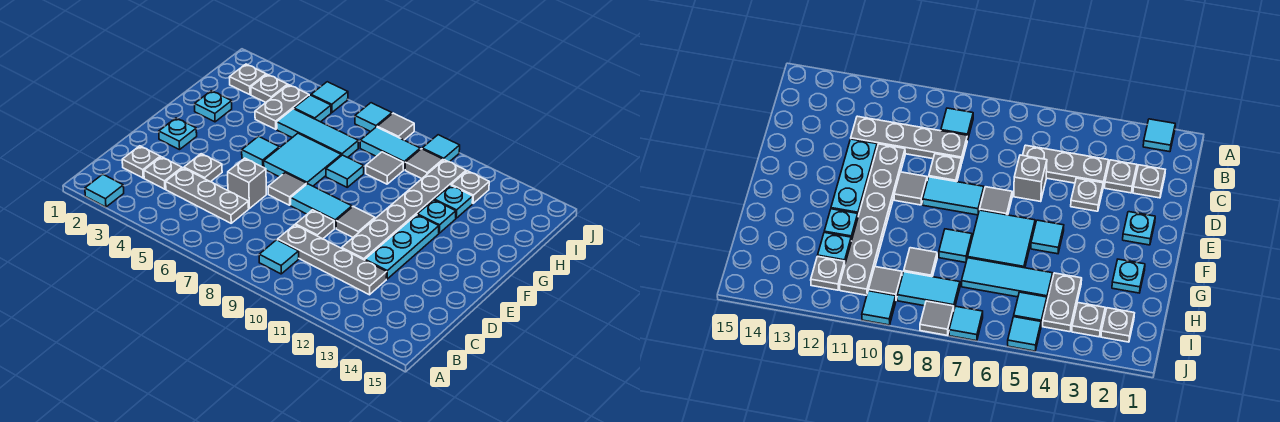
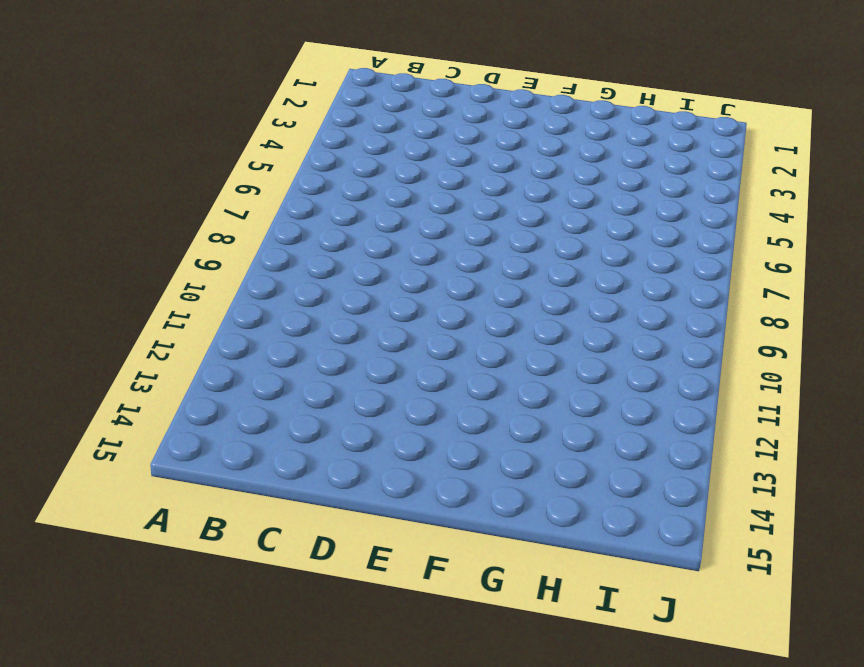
none -> cyan tile A2 level 1
none -> cyan tile B9 level 1
none -> grey plate C2 level 1
none -> grey plate C3 level 1

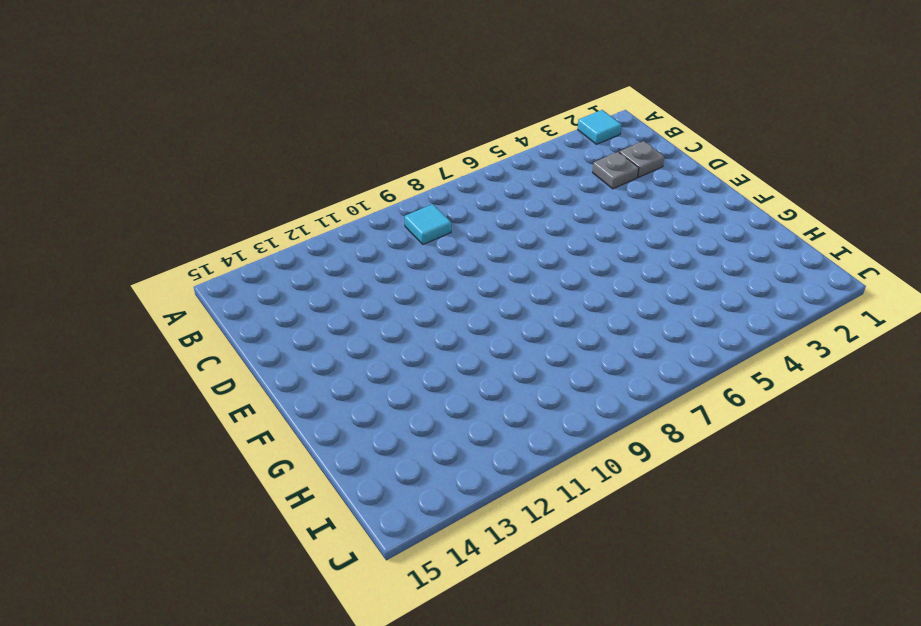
none -> grey plate C4:C6 level 1
none -> grey plate C9:C12 level 1
none -> grey plate D4 level 1
none -> grey brick D6 level 1

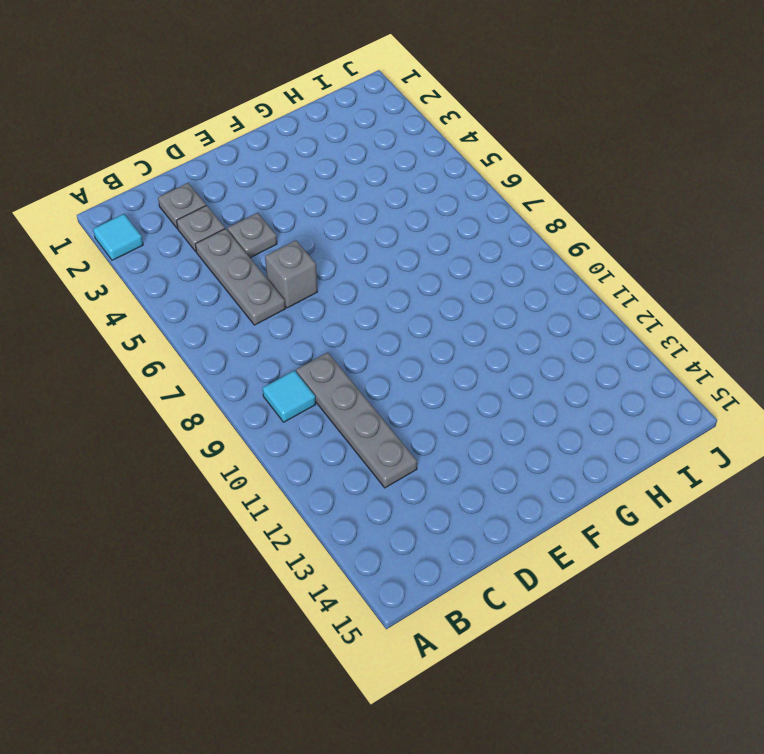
none -> grey plate D9 level 1
none -> grey plate D11:I11 level 1
none -> cyan plate D12:F12 level 1
none -> cyan plate E2 level 1

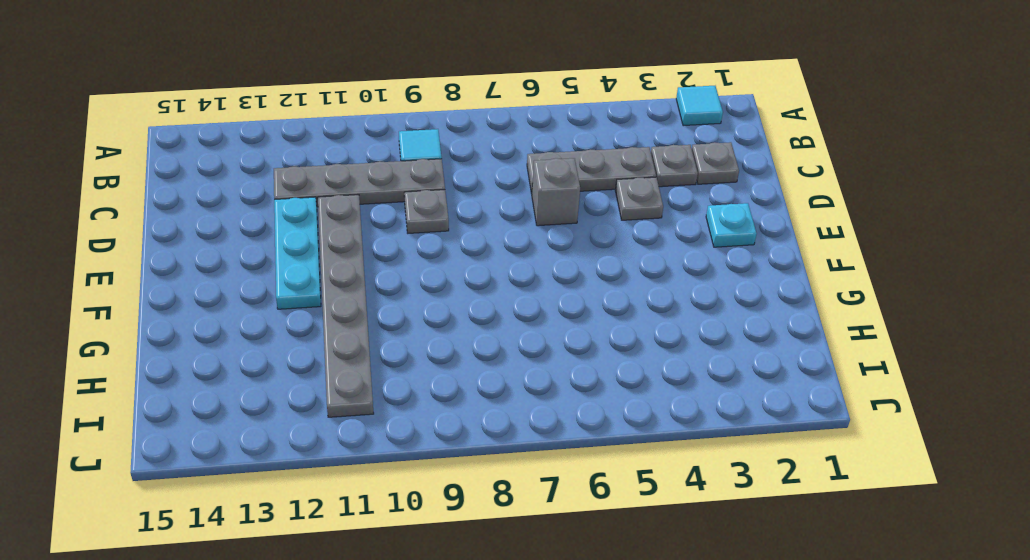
none -> grey tile E7 level 1
none -> cyan tile E8:E9 level 1
none -> grey tile E10 level 1
none -> cyan tile F5 level 1

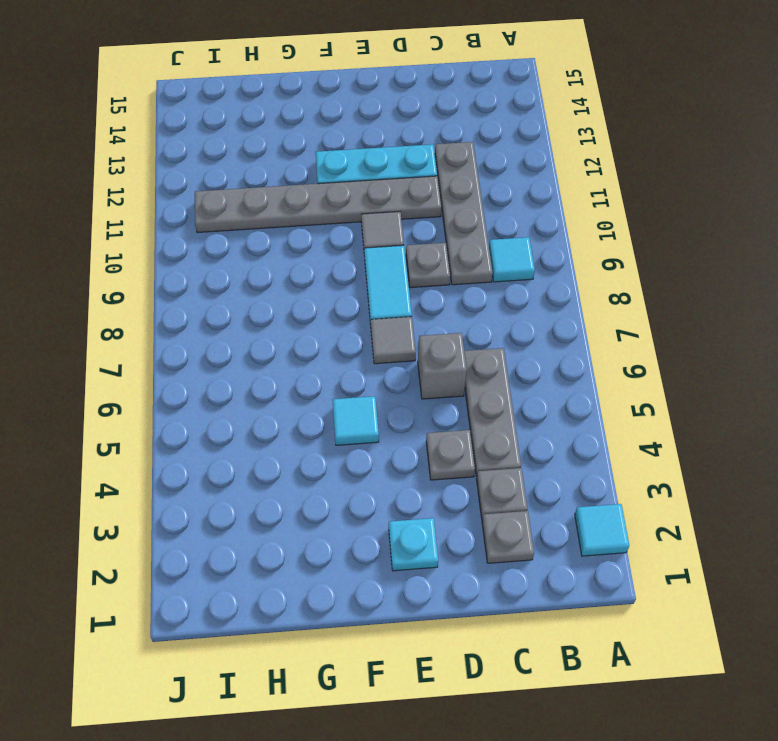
none -> cyan tile F6:G7 level 1
none -> cyan plate G2 level 1
none -> cyan tile G8 level 1
none -> cyan plate G12 level 1

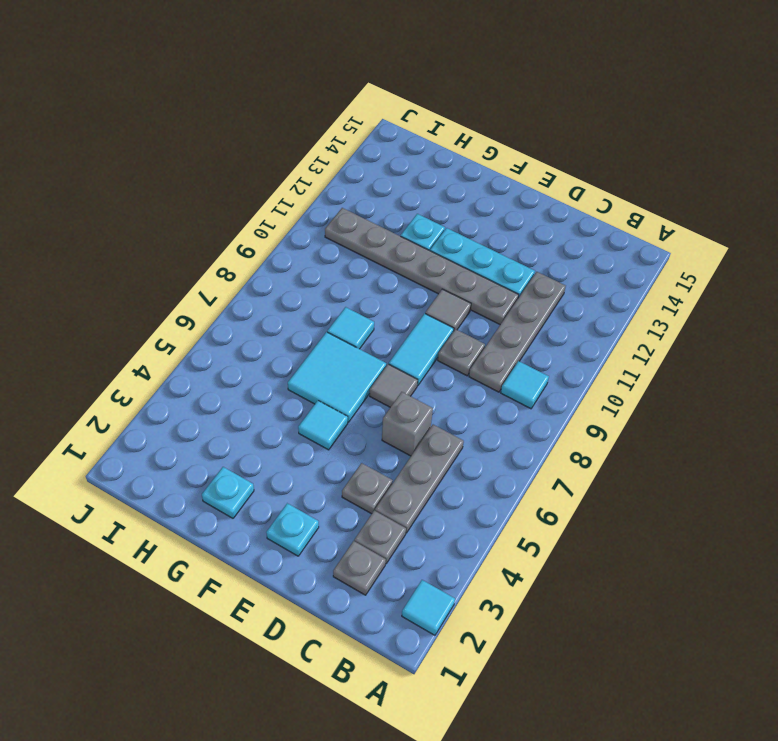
none -> grey plate H4:I4 level 1
none -> cyan tile H5:H7 level 1
none -> grey tile H9 level 1
none -> cyan plate H12 level 1

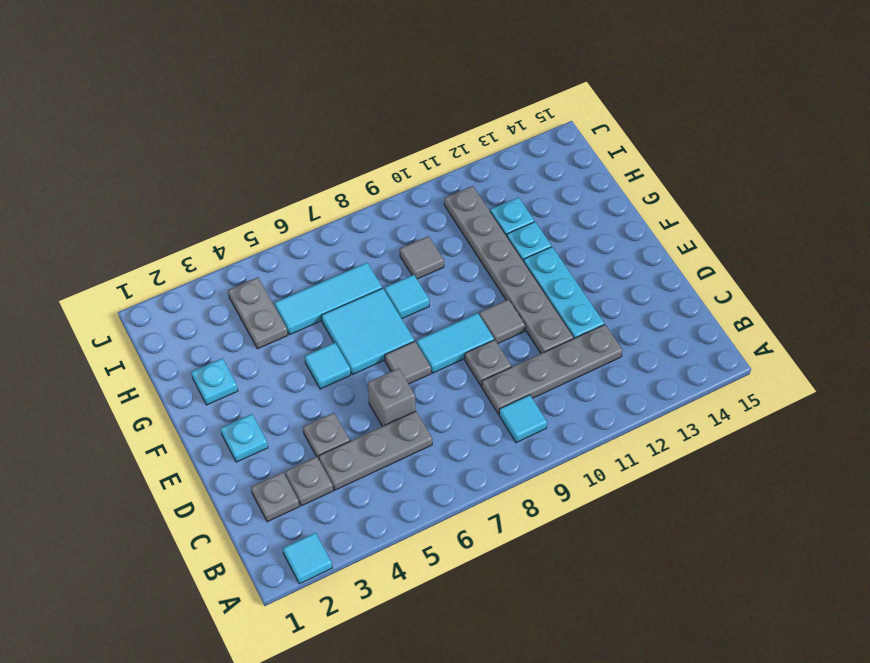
none -> grey plate I2 level 1
none -> grey plate I3 level 1
none -> cyan tile I5 level 1
none -> cyan tile I8:I9 level 1

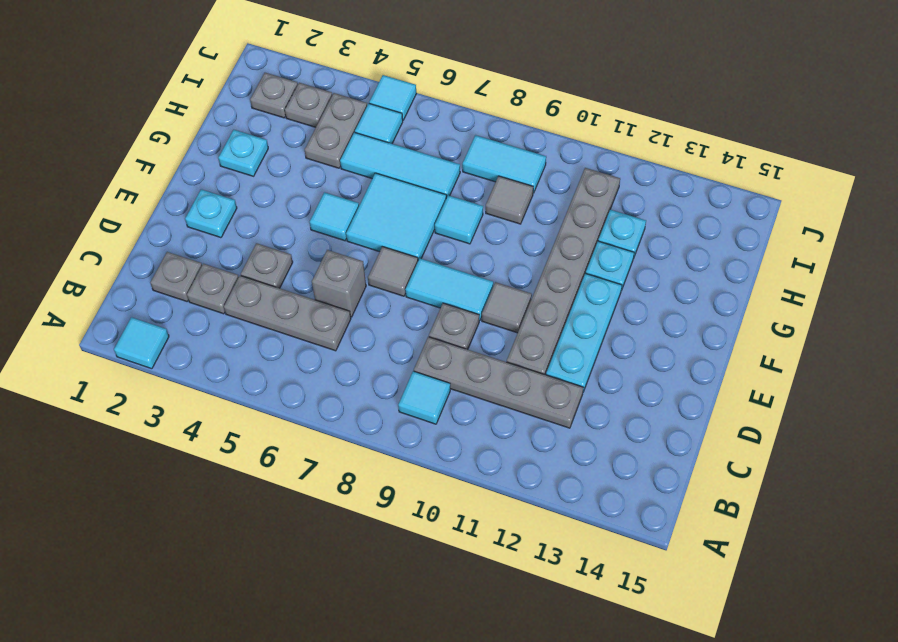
none -> grey tile I10 level 1
none -> grey plate I12 level 1
none -> cyan tile J7 level 1
none -> grey tile J8 level 1

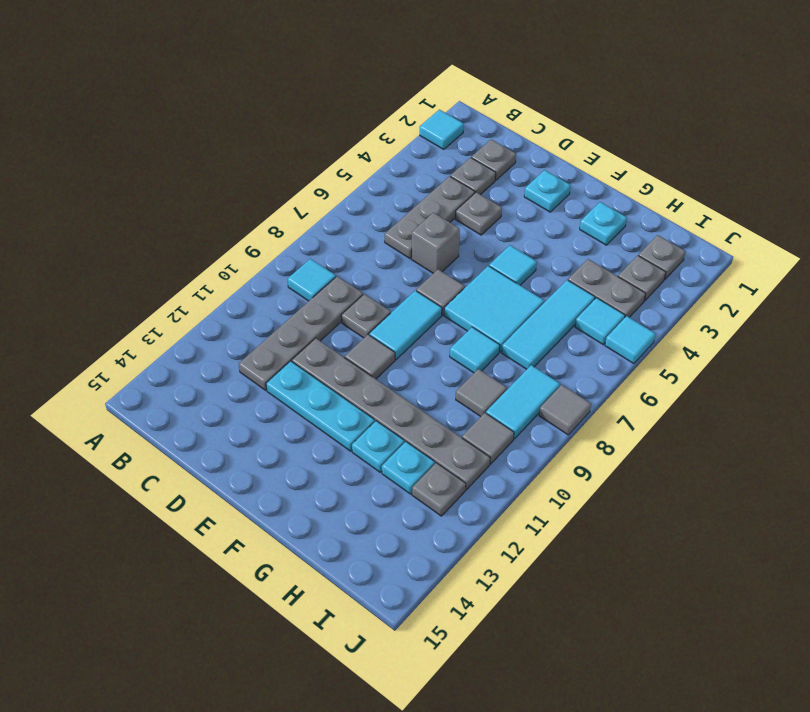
none -> cyan tile J7 level 1
none -> cyan tile J10 level 1

